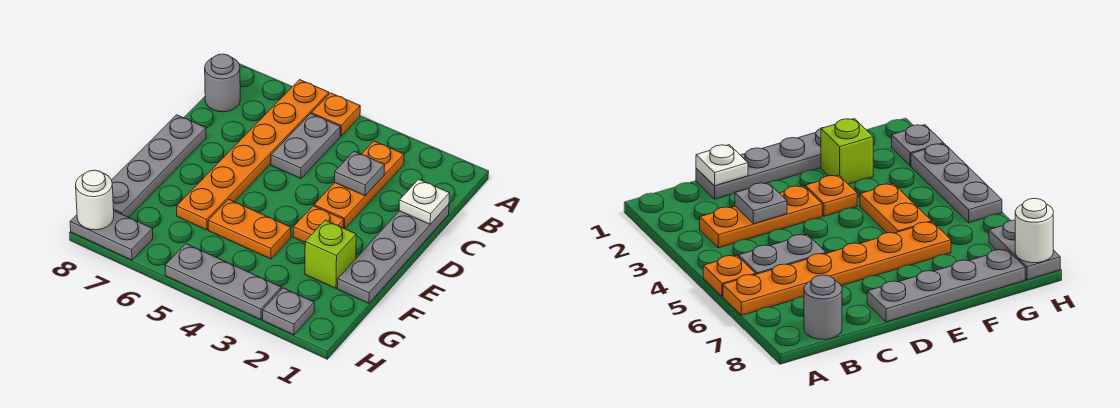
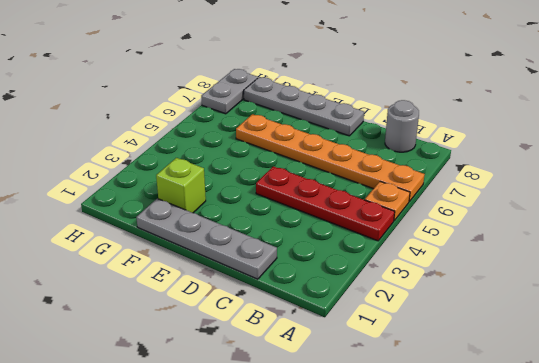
red plate A4:D4 level 1 -> none
none -> orange plate B3:D3 level 1
none -> grey plate B5:C5 level 1
none -> orange plate E3 level 1

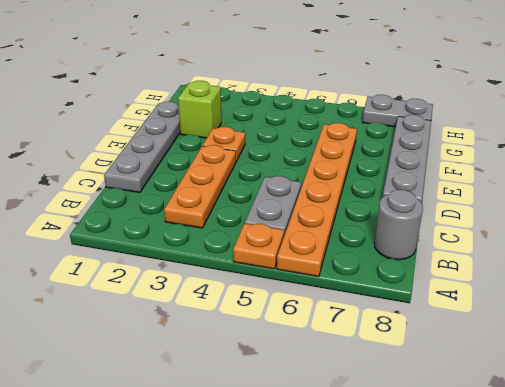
none -> orange plate F4:F5 level 1
none -> grey plate H2 level 1
none -> grey plate H3:H5 level 1

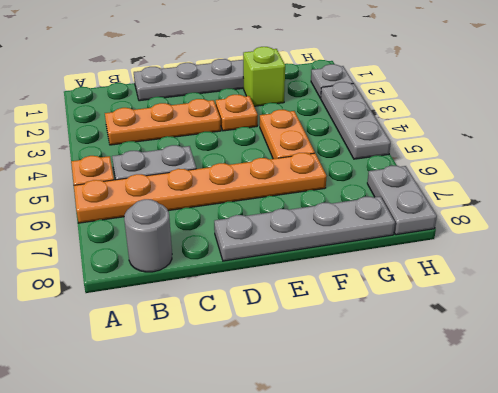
none -> white plate C1 level 2
none -> grey plate C3 level 2
none -> white round brick H8 level 2

